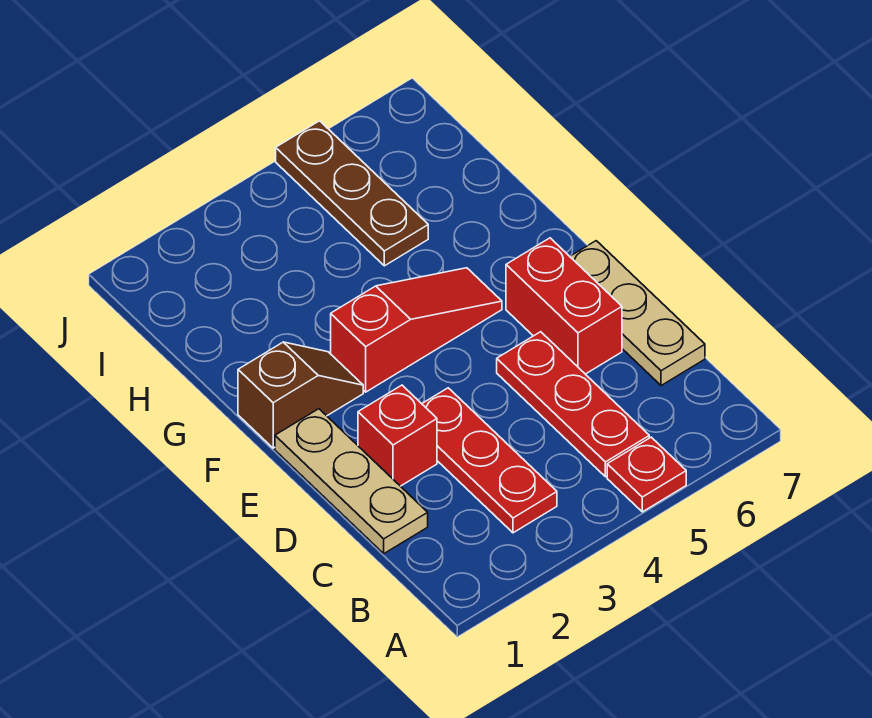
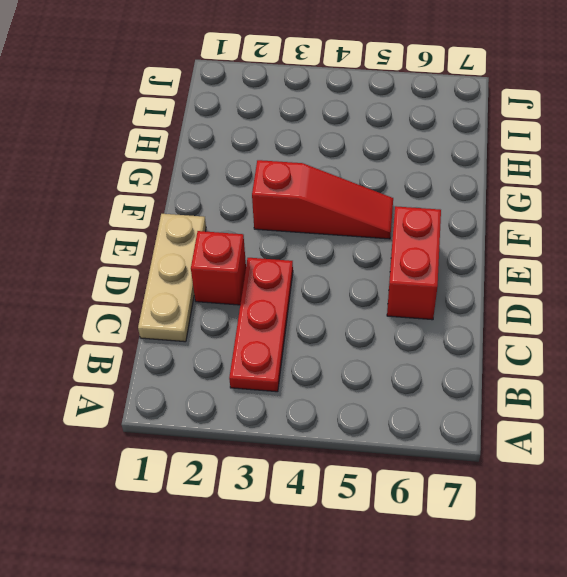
none -> red plate A5 level 1
none -> red plate B5:D5 level 1

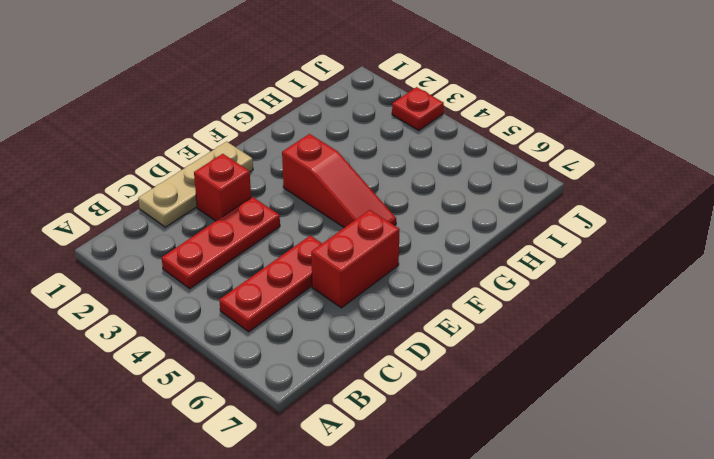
red plate J3 level 1 -> red plate A5 level 1
none -> tan plate C7:E7 level 1
none -> brown slope F1:F2 level 1 top 1

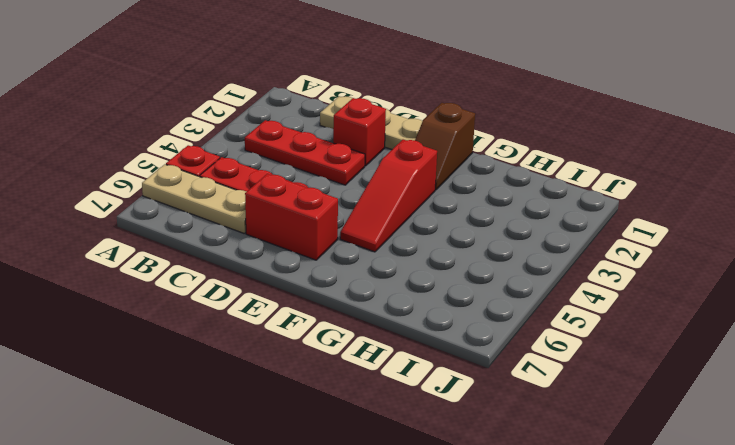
tan plate A6:C6 level 1 -> tan plate C7:E7 level 1
none -> brown plate H5:J5 level 1

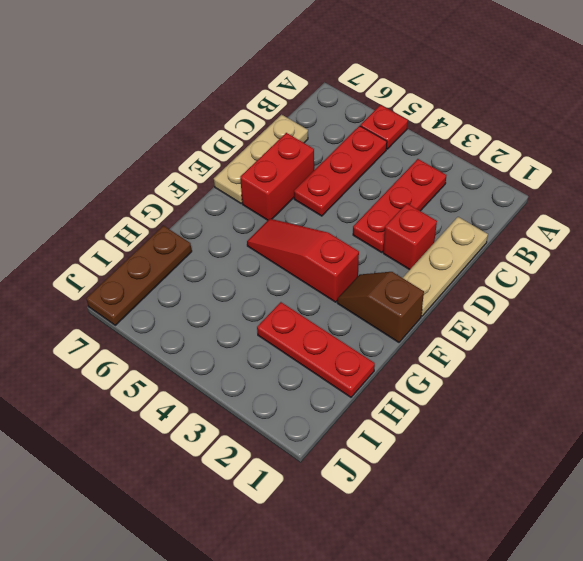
red plate H1:H3 level 1 -> none
brown plate H7:J7 level 1 -> brown plate H5:J5 level 1

